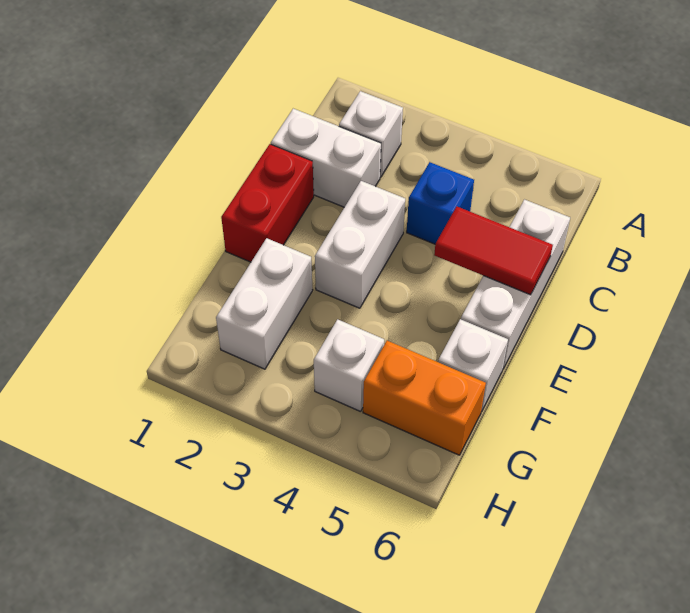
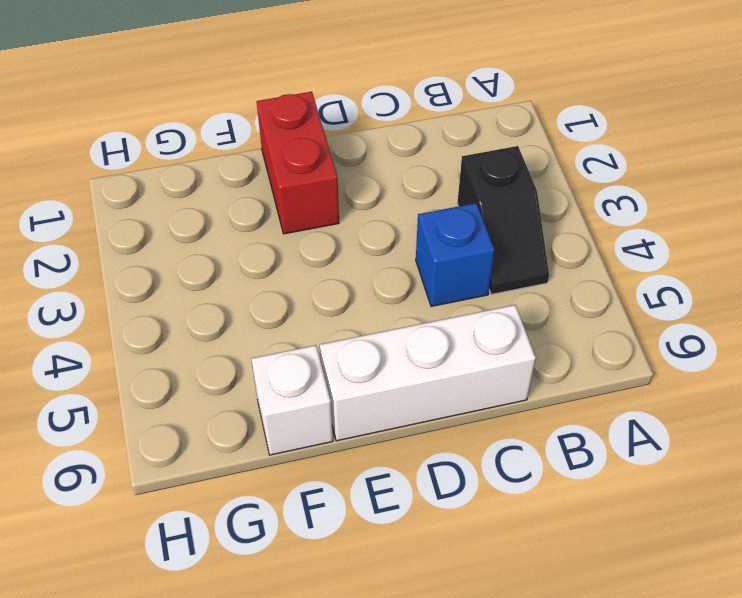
black slope B3:B4 level 1 top 3 -> none
red brick E1:E2 level 1 -> red brick D1:E1 level 1
none -> white brick B2 level 1
none -> white brick C1:C2 level 1

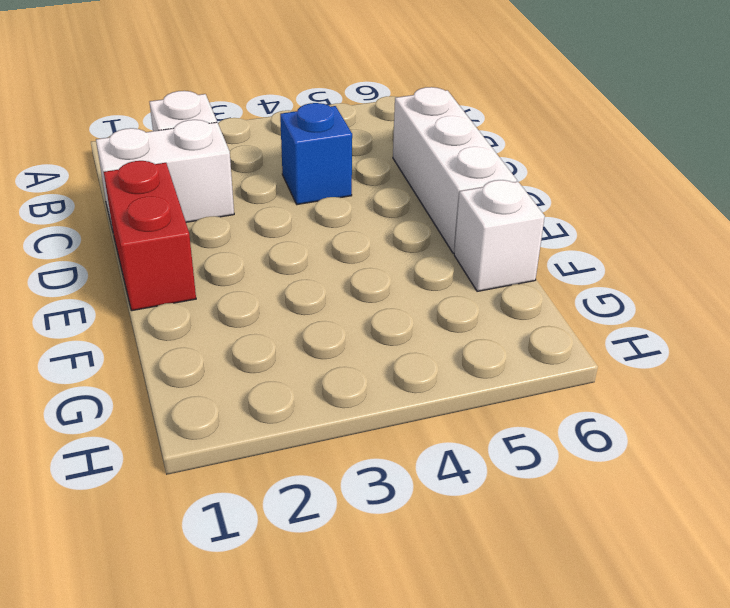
none -> white brick D3:E3 level 1
none -> white brick F2:G2 level 1

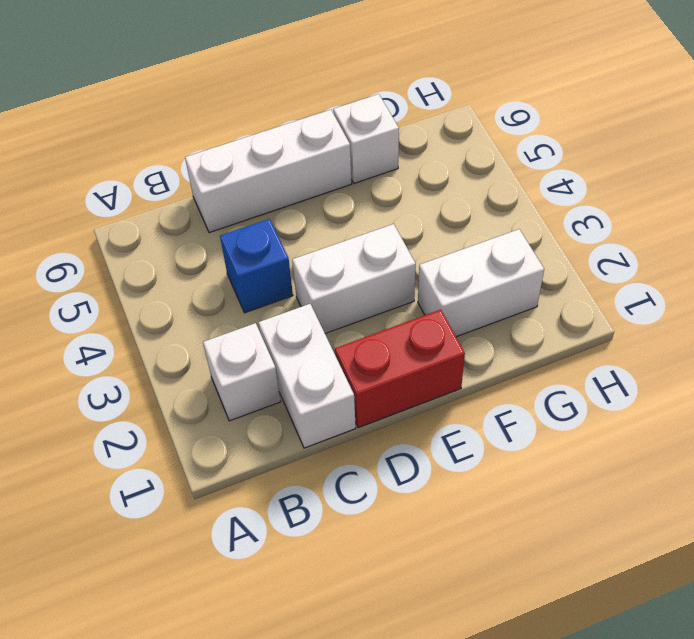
none -> white brick G4 level 1
none -> orange brick G5:G6 level 1

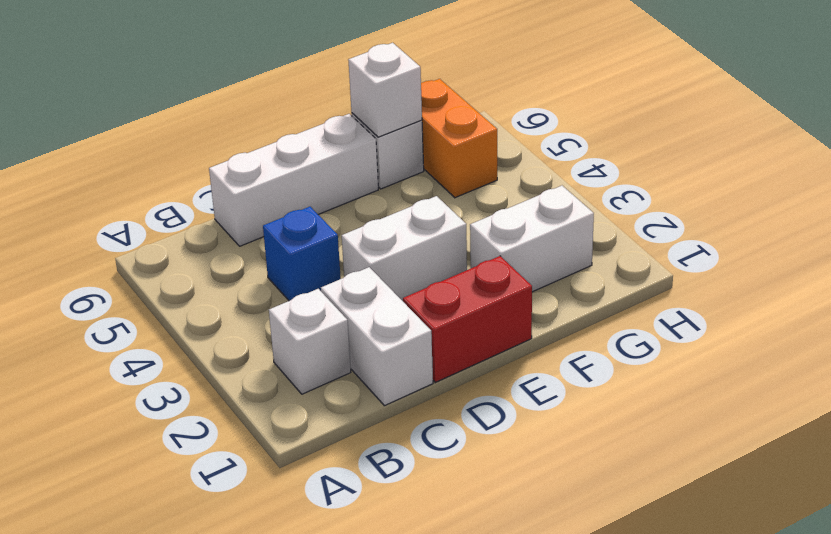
white brick F6 level 2 -> white brick G4 level 1
none -> red tile D5:D6 level 2

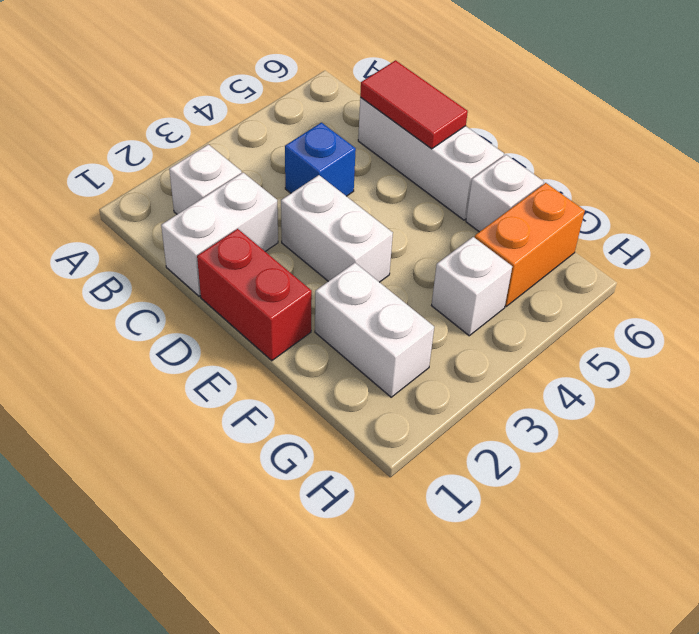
red tile C6:D6 level 2 -> red tile D5:D6 level 2

